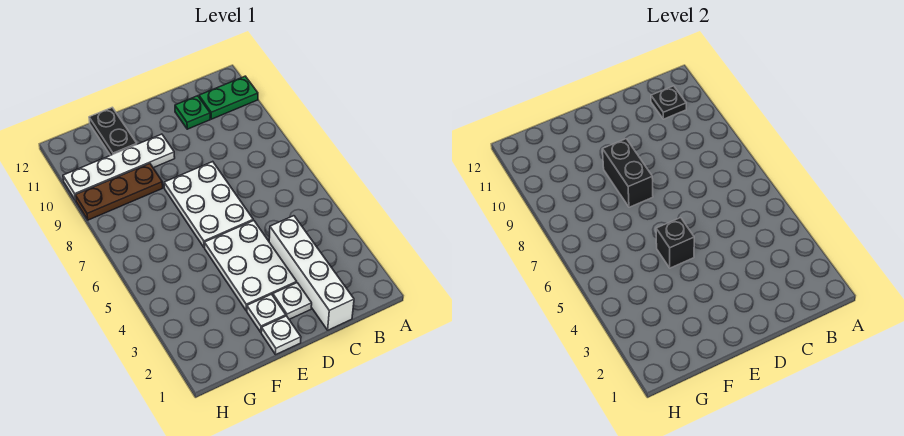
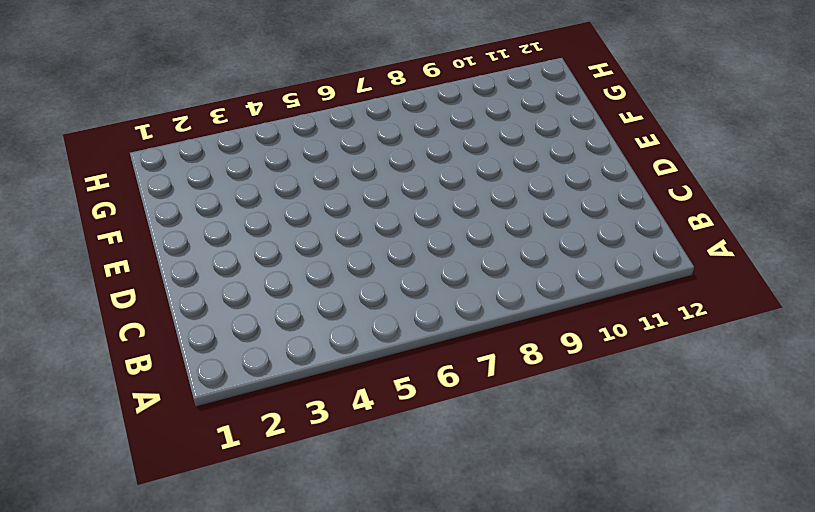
none -> green plate A11:B11 level 1
none -> white brick C1:C4 level 1
none -> green plate C11 level 1

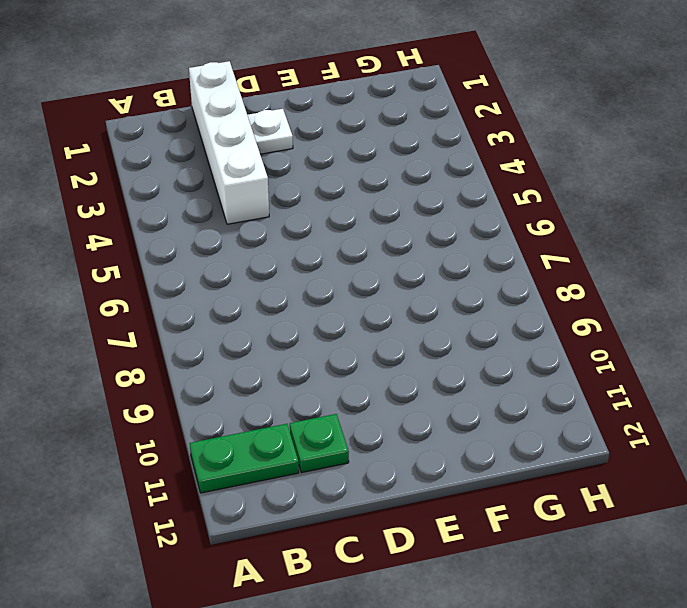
none -> white plate D3:E5 level 1
none -> white plate D6:E8 level 1
none -> white plate E1 level 1

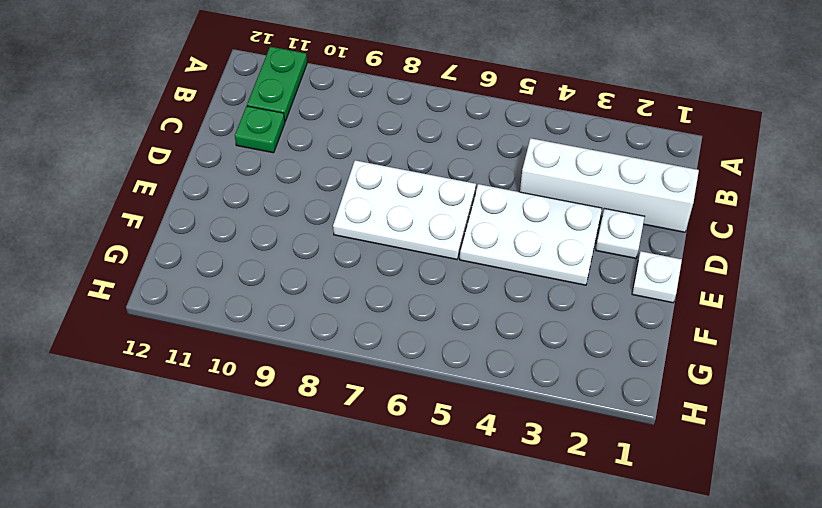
none -> white plate E2 level 1
none -> white plate E10:H10 level 1
none -> brown plate F9:H9 level 1

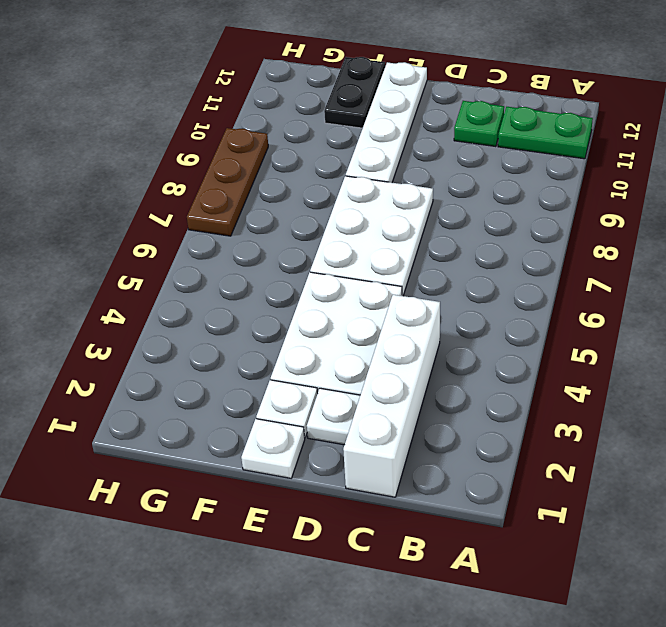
white plate E9:E12 level 1 -> white plate E10:H10 level 1
brown plate H7:H9 level 1 -> brown plate F9:H9 level 1
none -> black plate B11 level 2
none -> black brick E5 level 2
none -> black brick E8:E9 level 2

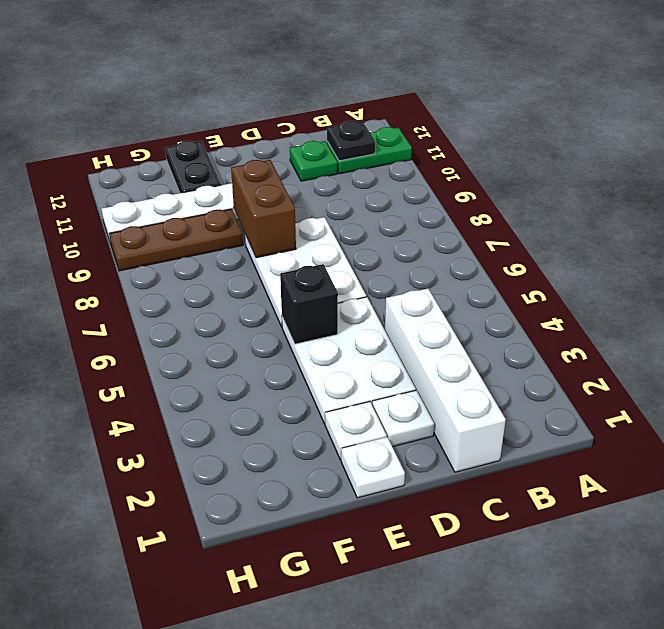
brown brick E8:E9 level 2 -> black brick E8:E9 level 2

